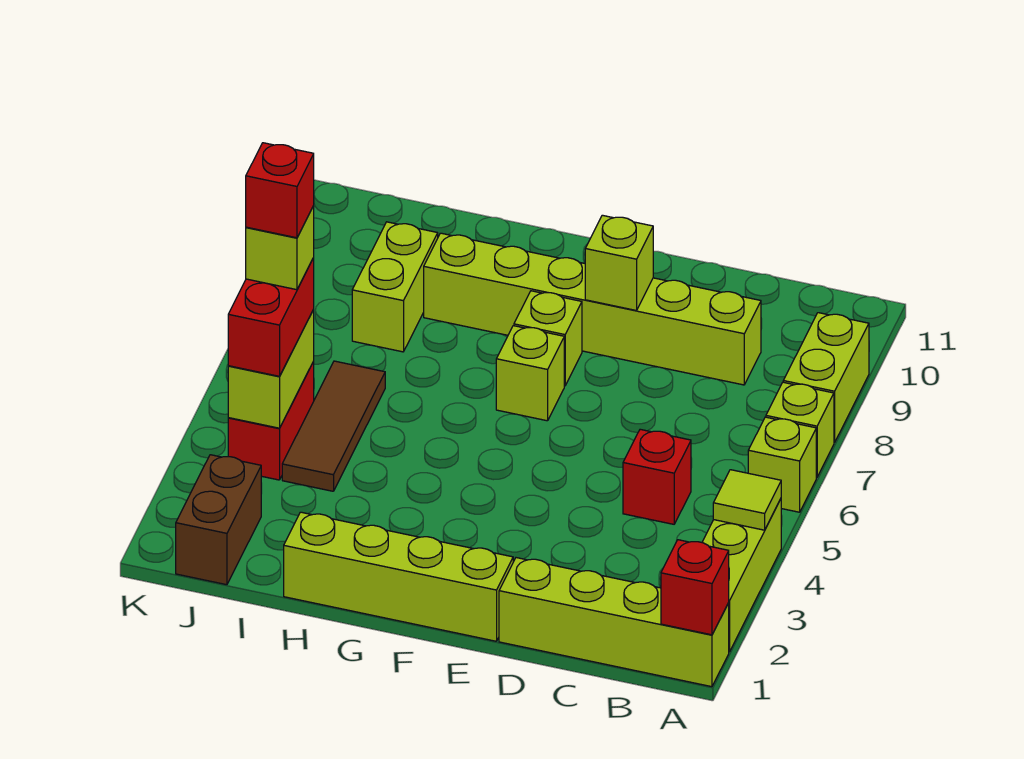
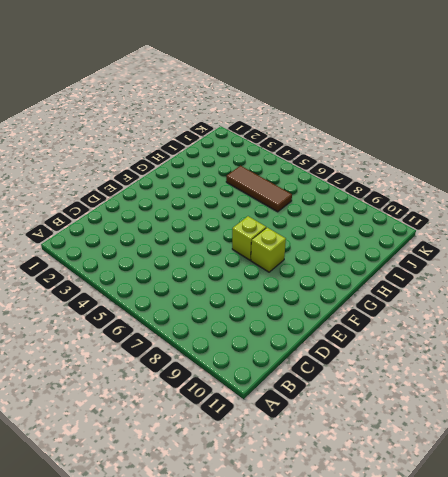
none -> lime brick A1:D1 level 1
none -> lime brick A2:A4 level 1
none -> lime brick A6 level 1

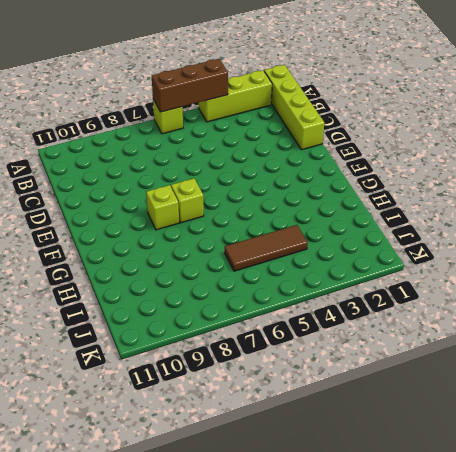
brown brick A4:A6 level 2 -> lime tile A4 level 2
none -> lime brick A7 level 1
none -> lime brick A8:A9 level 1
none -> red brick C5 level 1

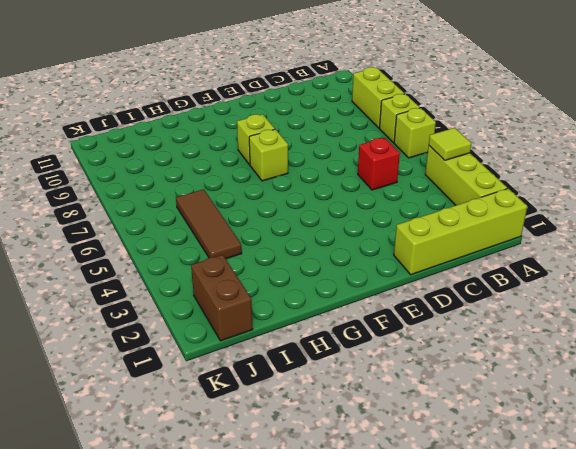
none -> lime brick C9:H9 level 1
none -> lime brick E1:H1 level 1
none -> lime brick I8:I9 level 1

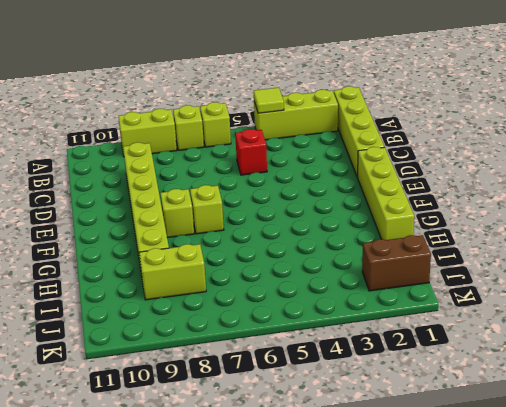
none -> brown tile I4:I6 level 1
none -> red brick J4:J5 level 1
none -> red brick A1 level 2

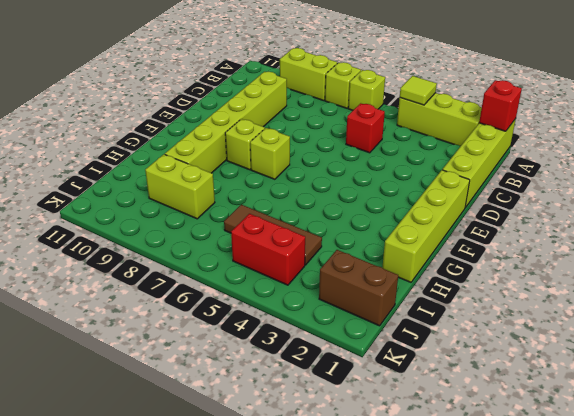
none -> lime brick E9 level 2
none -> lime brick J4:J5 level 2
none -> red brick J4:J5 level 3

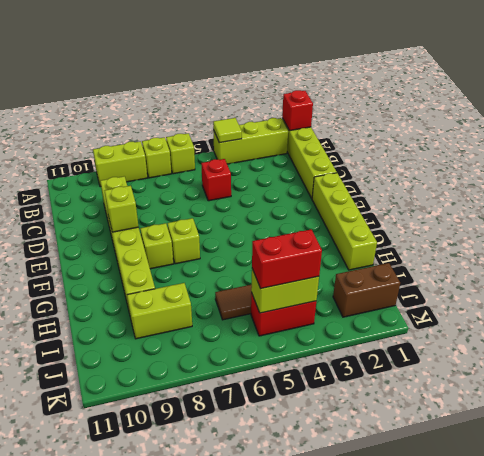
none -> lime brick J5 level 4
none -> red brick J5 level 5

